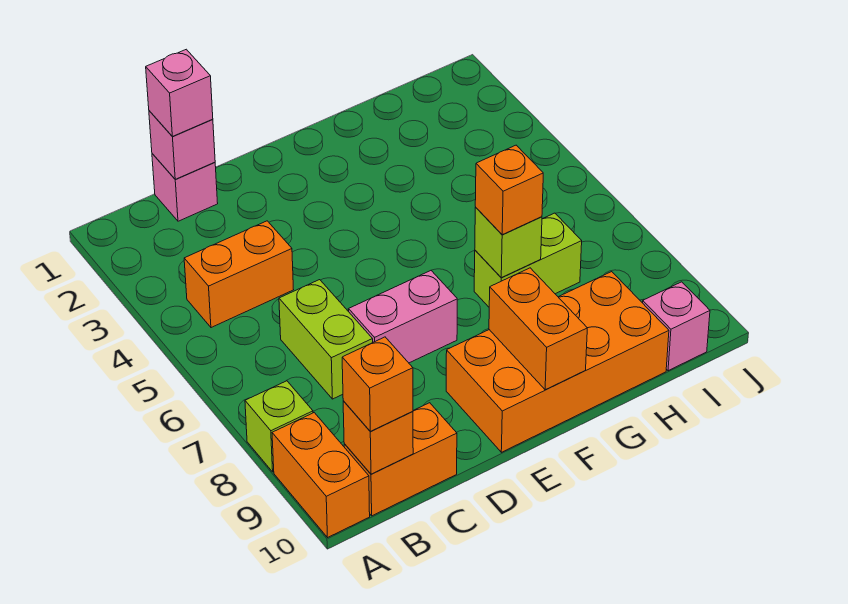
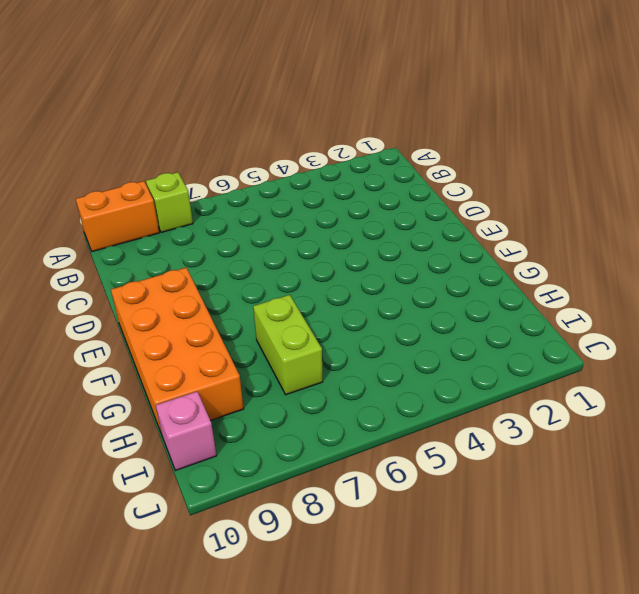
none -> orange brick B4:C4 level 1
none -> orange brick B10:C10 level 1
none -> pink brick C1 level 1

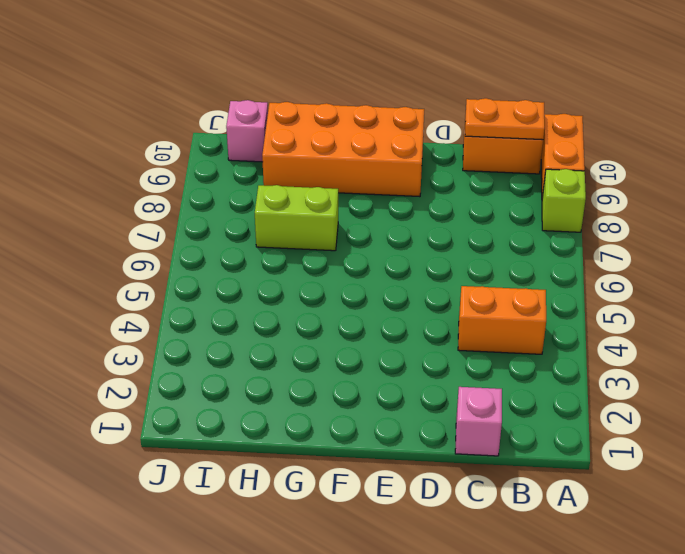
orange plate B10:C10 level 2 -> orange brick B10 level 2
none -> lime brick C6:C7 level 1
none -> pink brick D7:E7 level 1
none -> pink brick C1 level 2

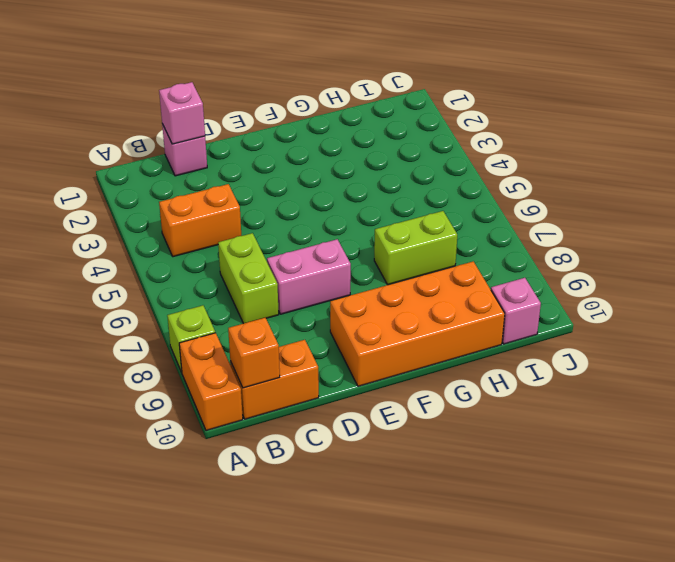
none -> orange brick F9:F10 level 2
none -> lime brick G7 level 2
none -> orange brick B10 level 3

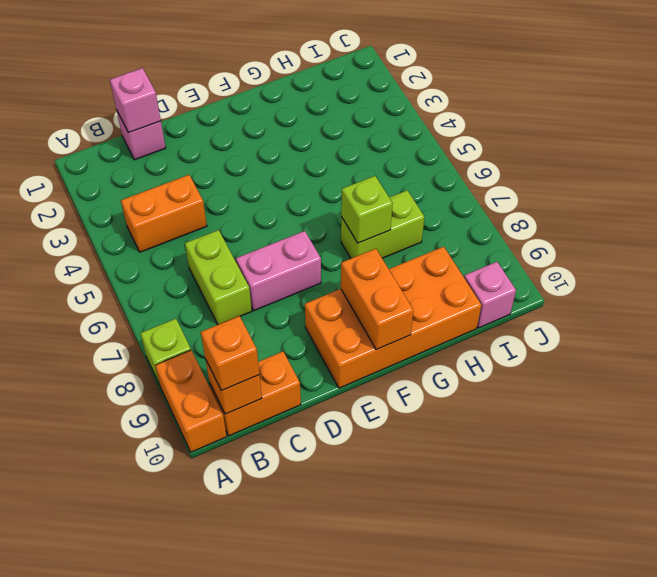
none -> pink brick C1 level 3
none -> orange brick G7 level 3

